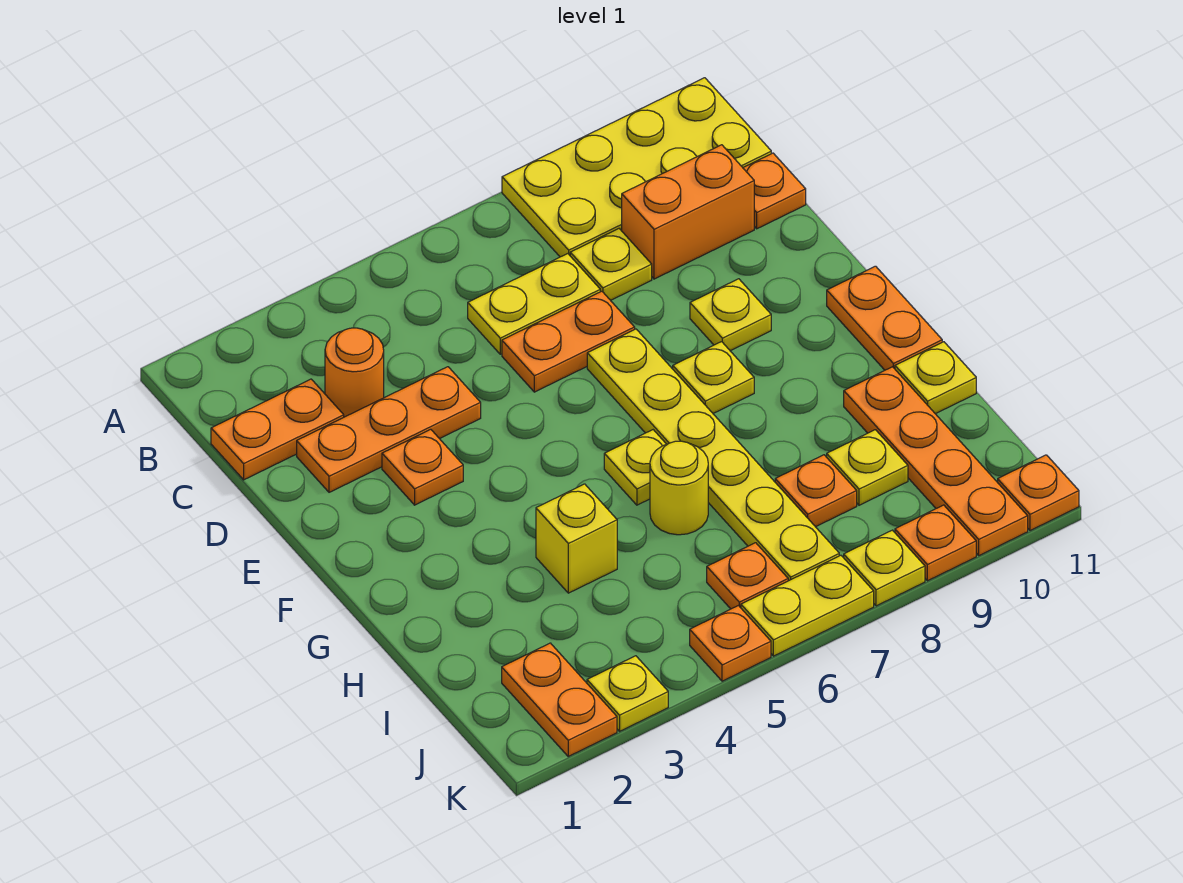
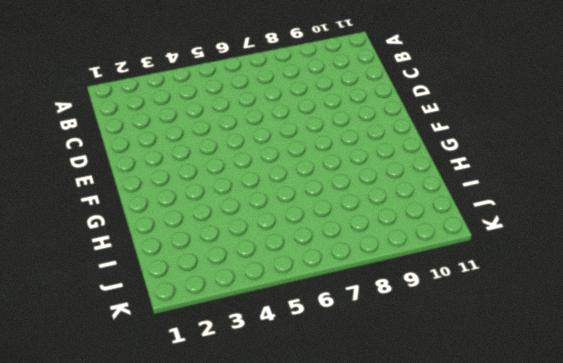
none -> yellow plate A8:B11 level 1
none -> orange plate C1:C2 level 1
none -> orange round brick C3 level 1

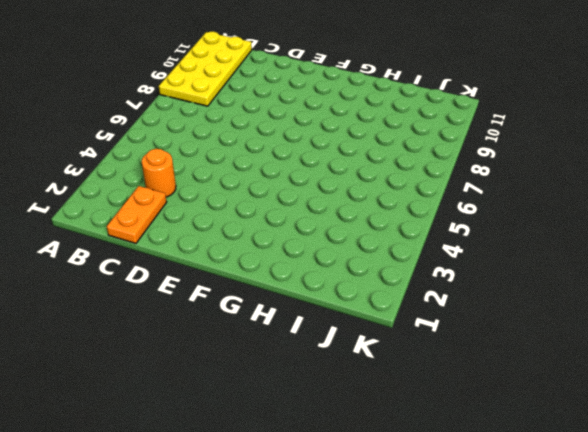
none -> yellow plate C6:C7 level 1
none -> yellow plate C8 level 1
none -> orange brick C9:C10 level 1

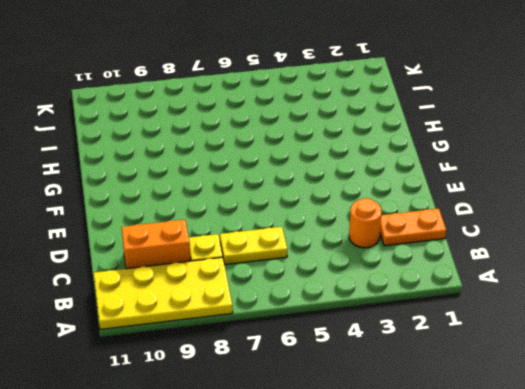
none -> orange plate C11 level 1
none -> orange plate D2:D4 level 1
none -> orange plate D6:D7 level 1

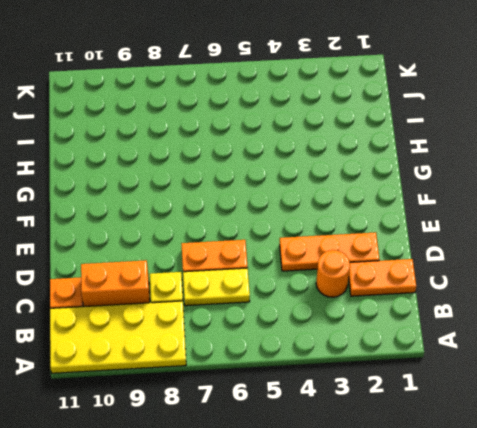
none -> orange plate E3 level 1
none -> yellow plate E7:J7 level 1
none -> yellow plate E9 level 1

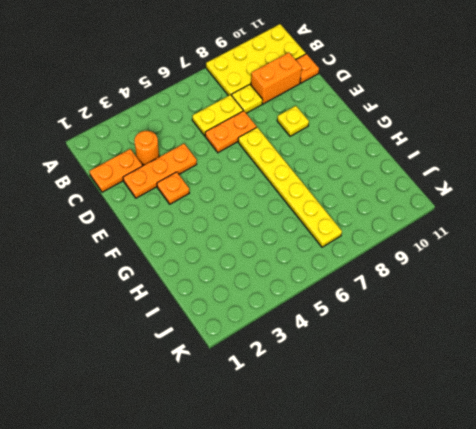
none -> yellow plate F8 level 1
none -> orange plate F11:G11 level 1
none -> yellow plate G6 level 1

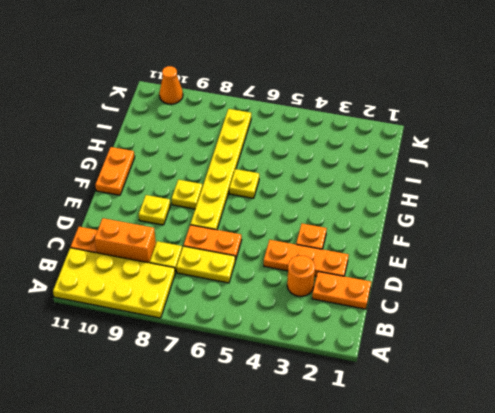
orange cone K10 level 1 -> orange plate H10:K10 level 1
none -> yellow brick H4 level 1
none -> yellow round brick H6 level 1
none -> yellow plate H11 level 1

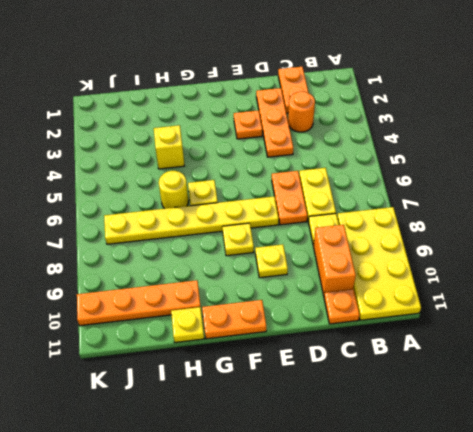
none -> orange plate I8 level 1
none -> yellow plate I9 level 1
none -> orange plate J2:K2 level 1

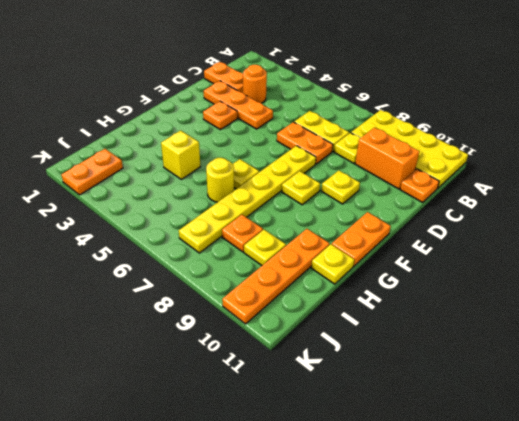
none -> orange plate J6 level 1
none -> yellow plate K3 level 1
none -> orange plate K5 level 1

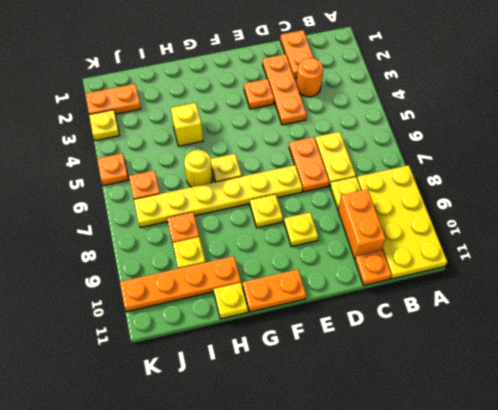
none -> yellow plate K6:K7 level 1
none -> yellow plate K8 level 1
none -> orange plate K9 level 1

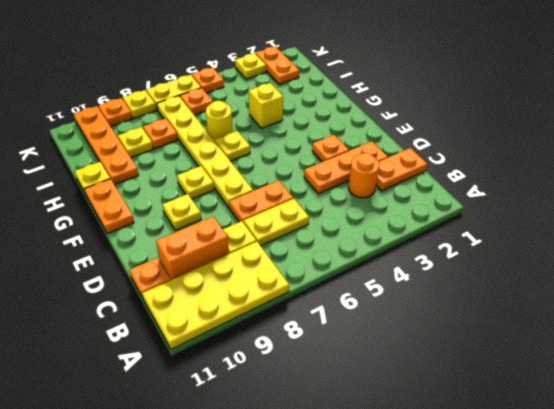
none -> orange plate K11 level 1

